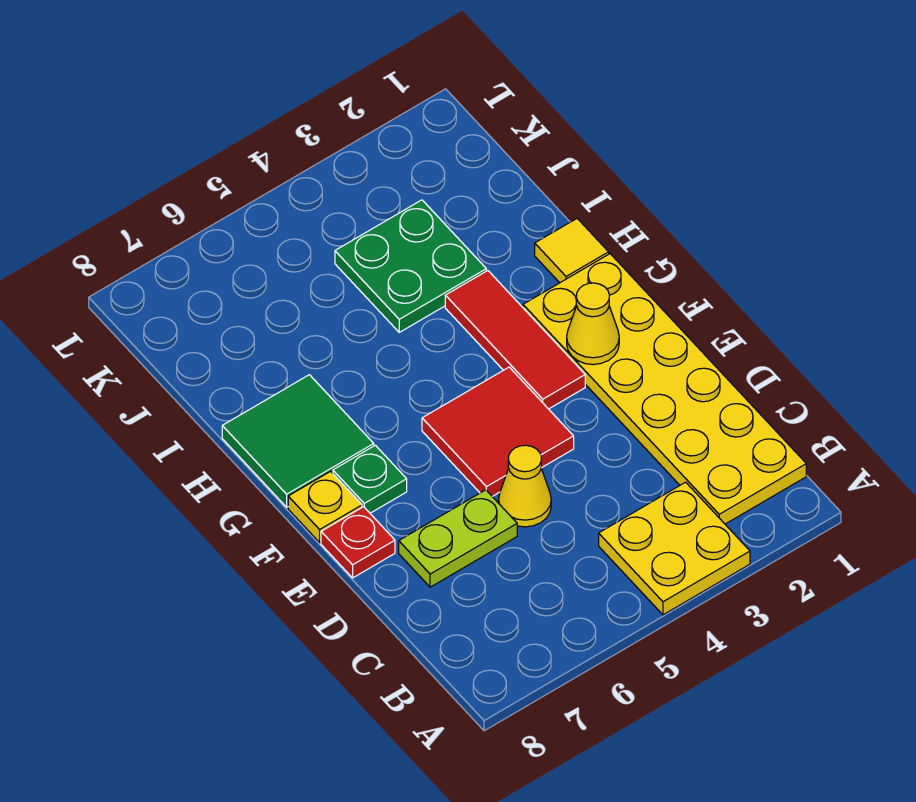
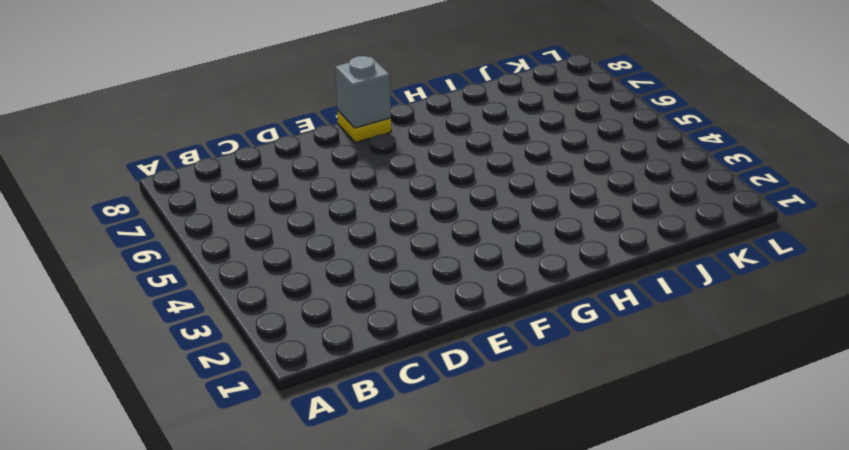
grey brick F8 level 2 -> none
none -> yellow plate A3:B4 level 1
none -> yellow plate B1:G2 level 1
none -> yellow cone D5 level 1

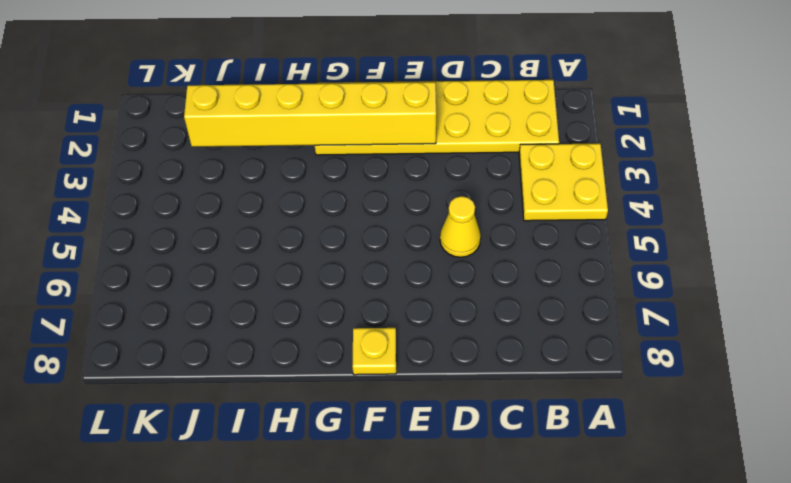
yellow brick E2:J2 level 2 -> yellow cone F2 level 2
none -> lime plate D6:D7 level 1
none -> red tile E4:F5 level 1
none -> red plate E8 level 1

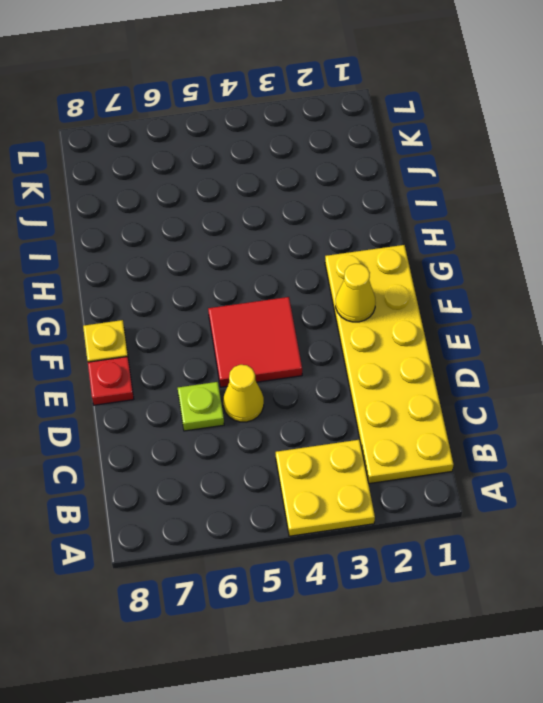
lime plate D6 level 1 -> lime plate D6:D7 level 1
none -> red tile F3:H3 level 1
none -> green plate F7 level 1
none -> green tile G7:H8 level 1

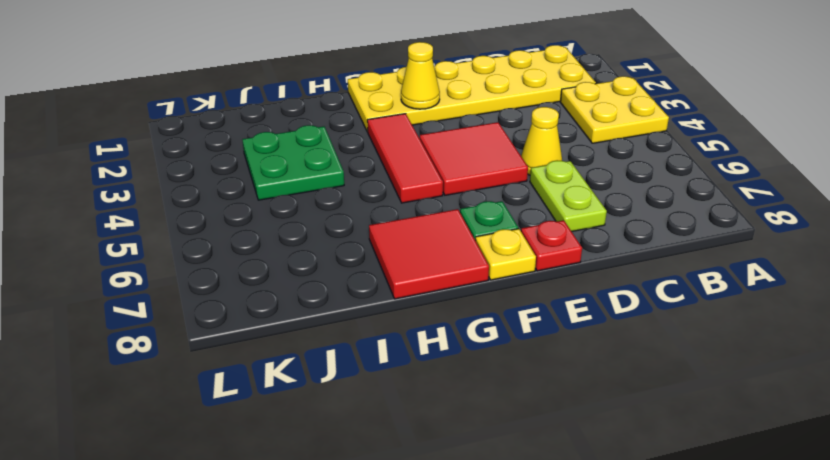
red tile G3:G5 level 1 -> red tile F3:H3 level 1
red tile G7:H8 level 1 -> green tile G7:H8 level 1
none -> yellow tile H1 level 1

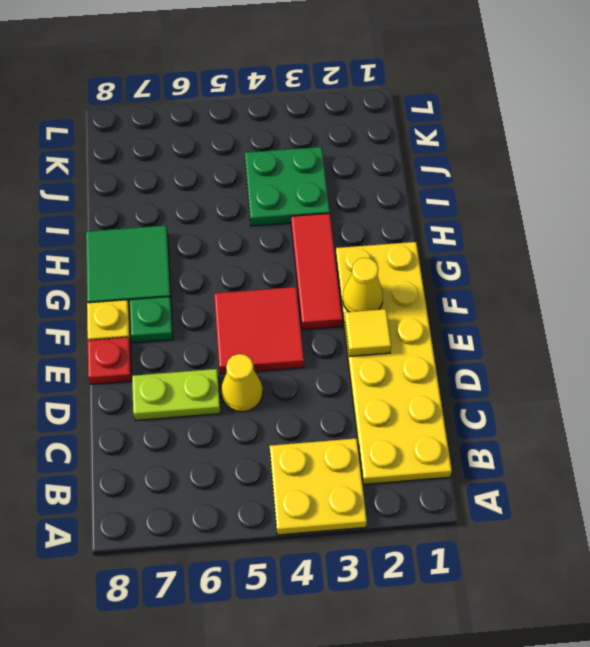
yellow tile E2 level 2 -> yellow tile H1 level 1

